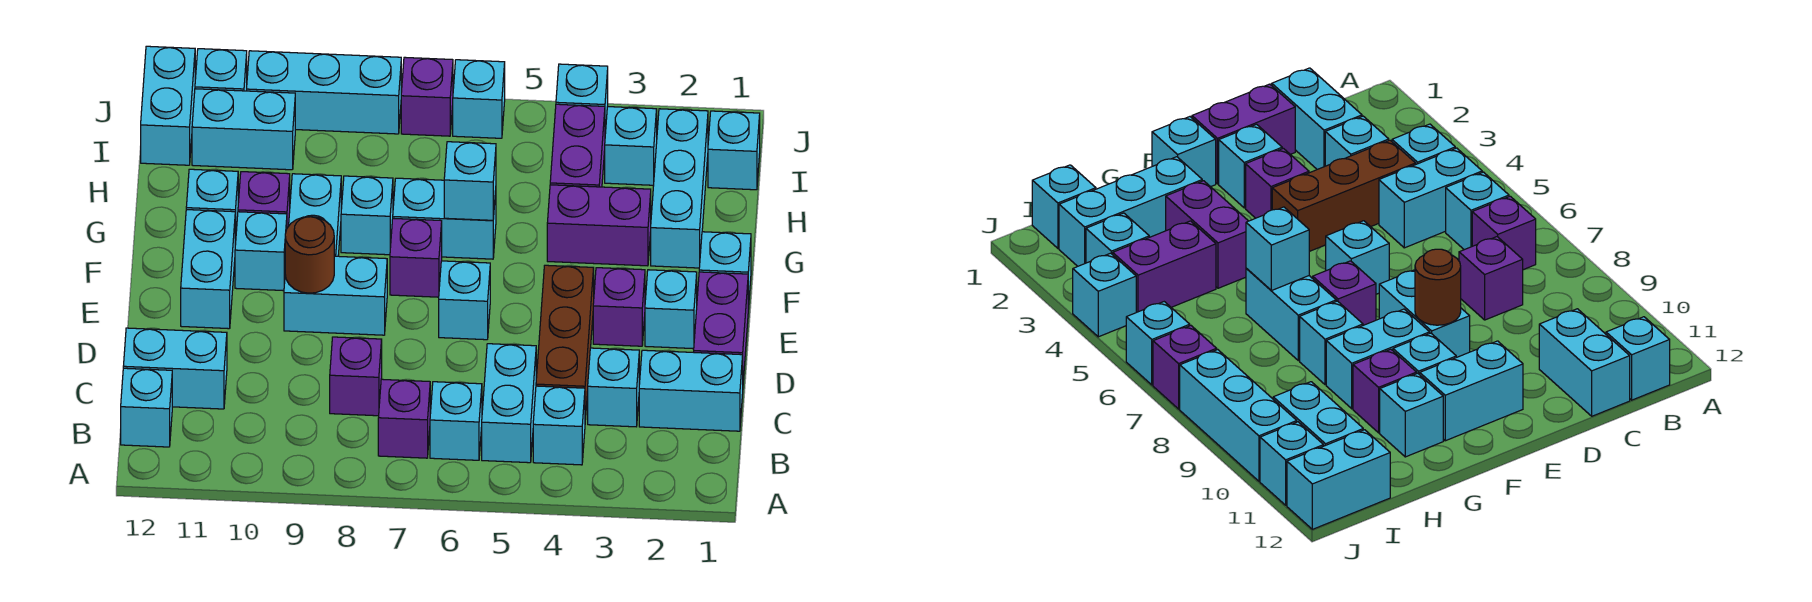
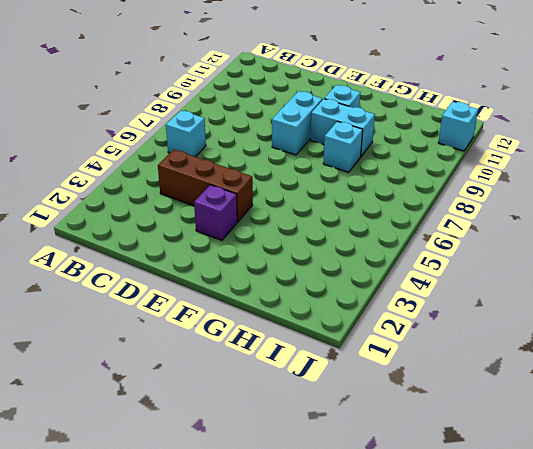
none -> cyan brick B4 level 1
none -> cyan brick B5:C5 level 1
none -> purple brick B7 level 1
none -> cyan brick B12 level 1

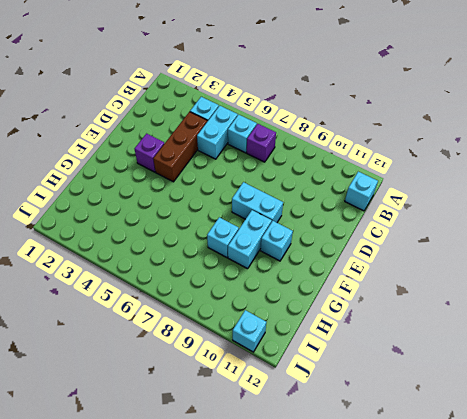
none -> cyan brick C1:C2 level 1
none -> cyan brick C3 level 1
none -> purple brick C8 level 1
none -> cyan brick C11:C12 level 1

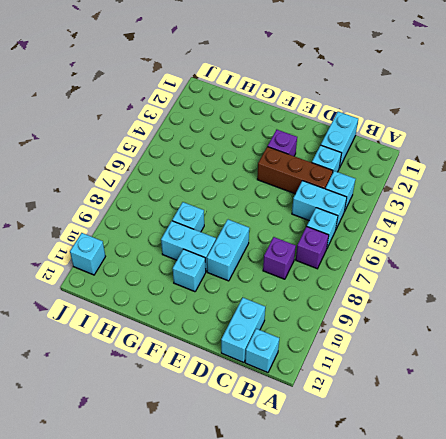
none -> purple brick D1:E1 level 1
none -> cyan brick E2 level 1
none -> cyan brick E6 level 1
none -> cyan brick E11:F11 level 1

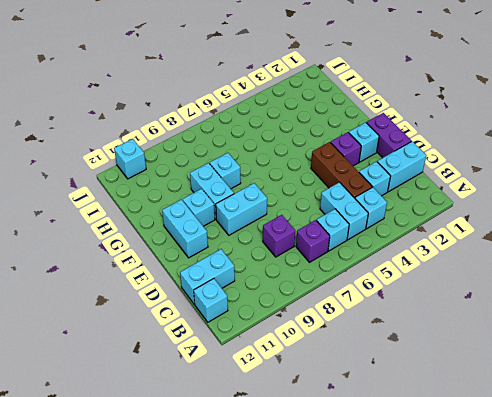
none -> cyan brick E6 level 1
none -> cyan brick F1 level 1
none -> purple brick F7 level 1
none -> cyan brick G2:I2 level 1

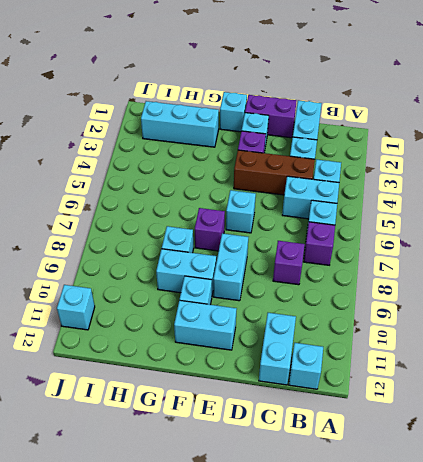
none -> purple brick G3:G4 level 1
none -> cyan brick G6:G7 level 1
none -> purple brick G10 level 1
none -> cyan brick G11 level 1

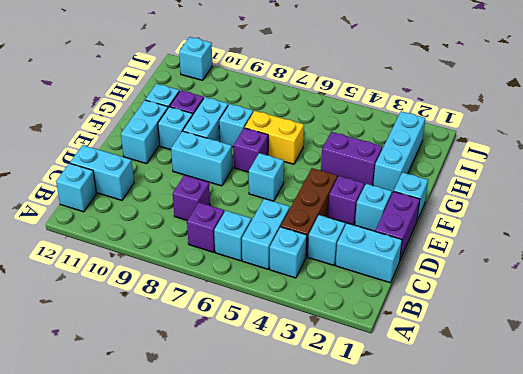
yellow brick G6:G7 level 1 -> cyan brick G6:G7 level 1
none -> purple brick H4:I4 level 1
none -> cyan brick I1 level 1
none -> cyan brick I3 level 1
none -> cyan brick I10:I11 level 1

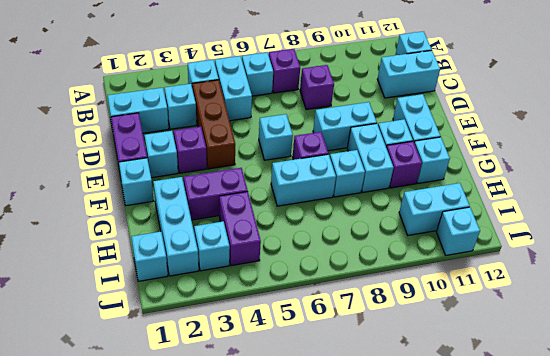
none -> cyan brick I12:J12 level 1
none -> cyan brick J4 level 1
none -> cyan brick J6 level 1
none -> purple brick J7 level 1

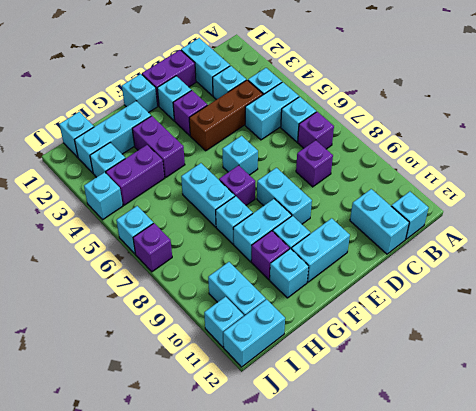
none -> cyan brick J8:J10 level 1
none -> brown round brick E9 level 2
none -> cyan brick G6 level 2

